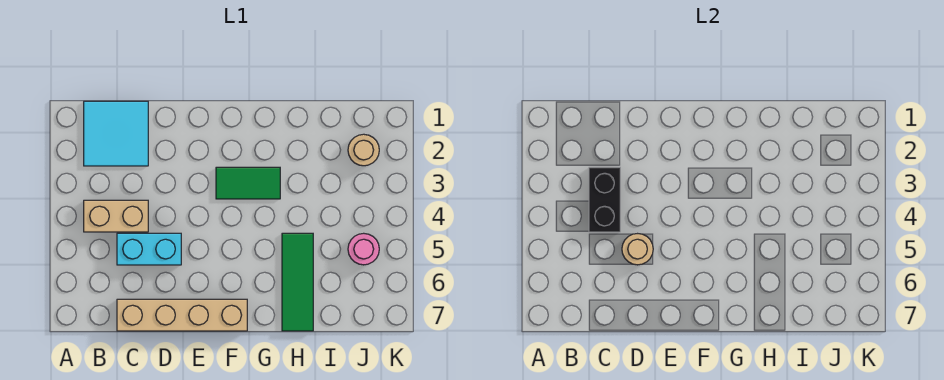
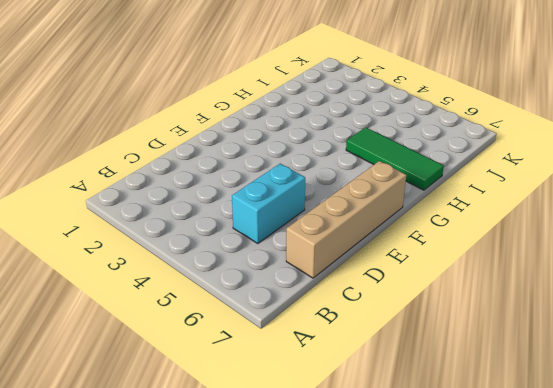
none -> cyan tile B1:C2 level 1
none -> tan brick B4:C4 level 1

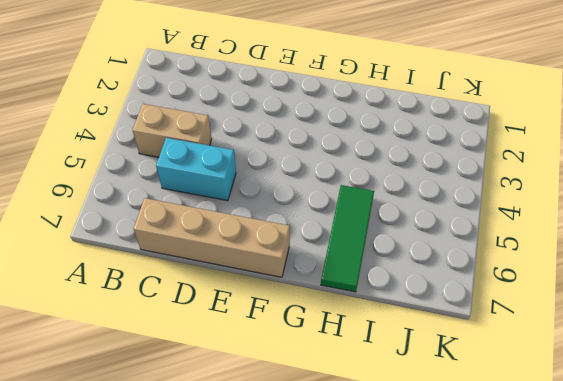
none -> cyan tile B1:C2 level 1
none -> green tile F3:G3 level 1

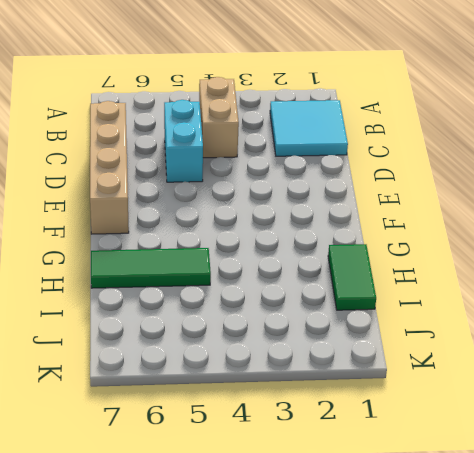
green tile H1:I1 level 1 -> green tile F3:G3 level 1
none -> tan round brick J2 level 1
none -> pink round brick J5 level 1

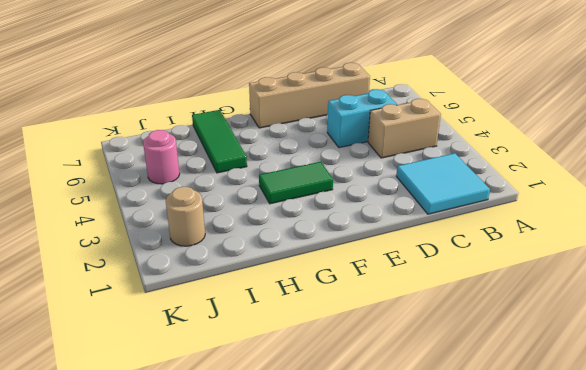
none -> black brick C3:C4 level 2
none -> tan round brick D5 level 2

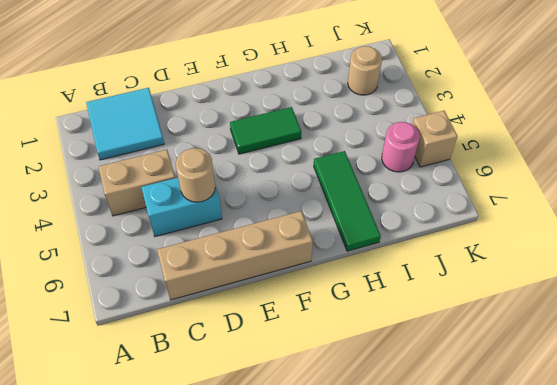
tan brick K5 level 1 -> none
none -> black brick C3:C4 level 2

